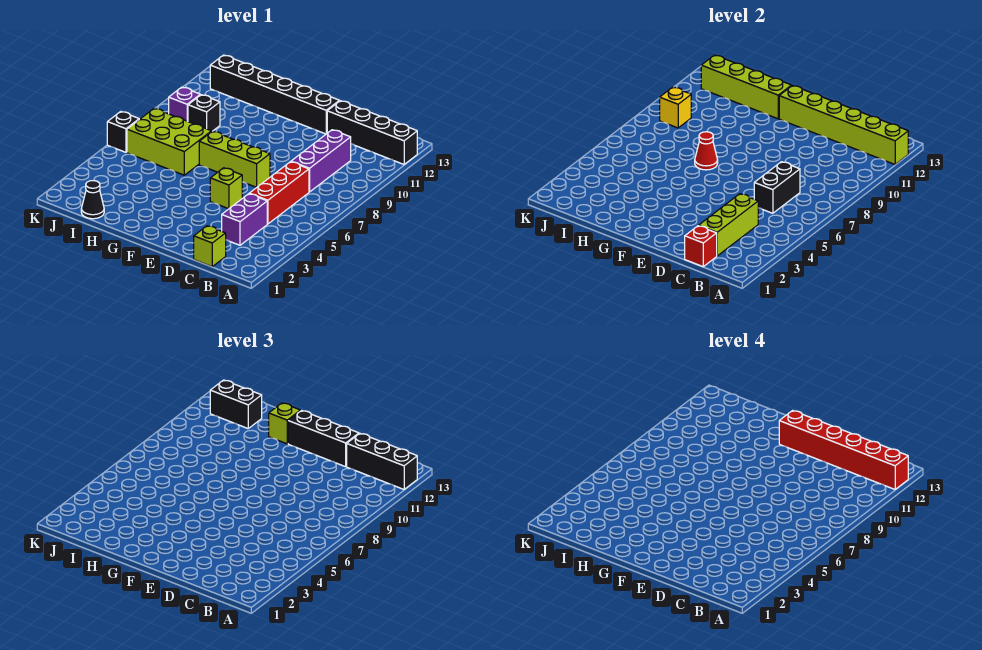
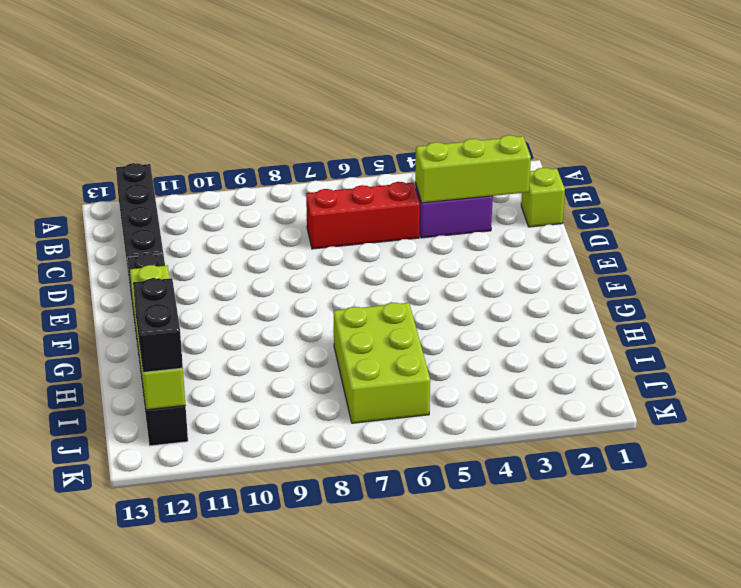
none -> purple brick C8:C10 level 1
none -> lime brick E5 level 1
none -> lime brick E7:G7 level 1

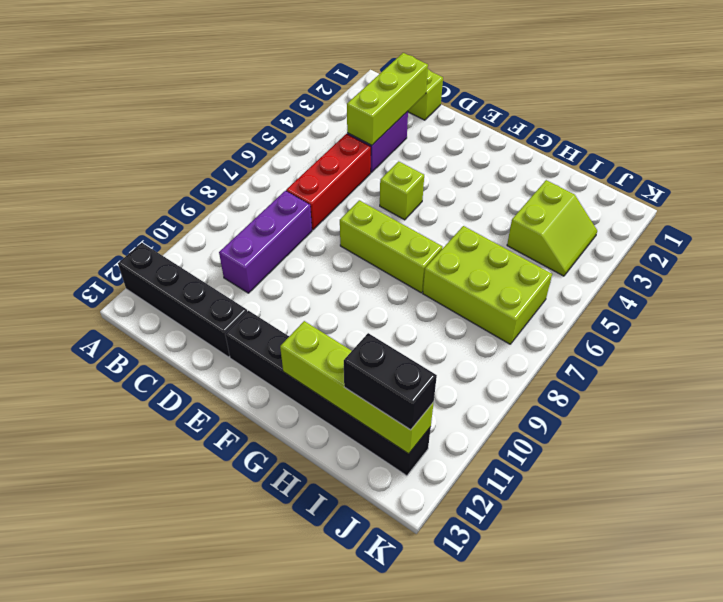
lime slope I3:J4 level 1 top I -> none
none -> black cone I1 level 1
none -> black brick I9 level 1
none -> purple brick J9 level 1

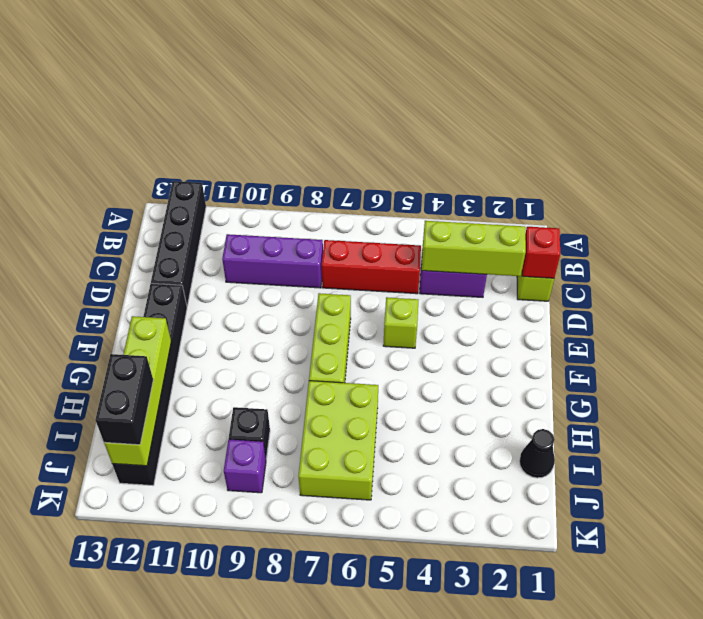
none -> black brick K6 level 1
none -> lime brick A12:F12 level 2
none -> black brick C6:C7 level 2

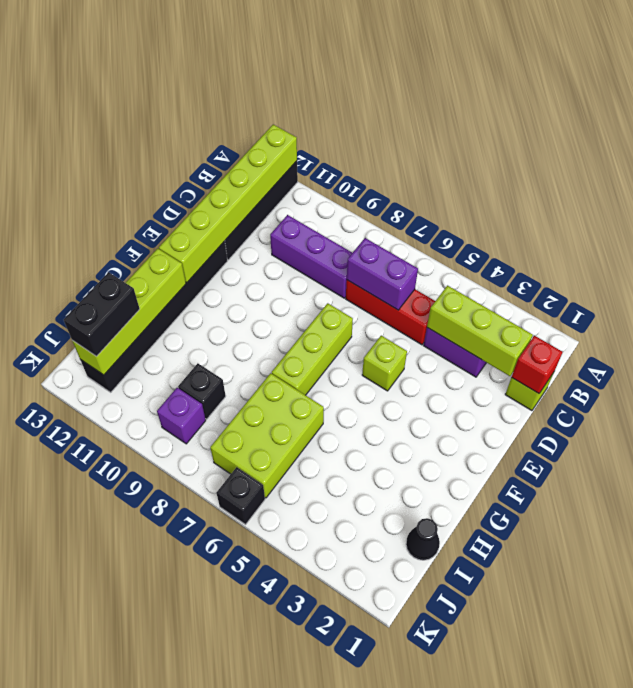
purple brick C6:C7 level 2 -> black brick C6:C7 level 2
none -> red cone G7 level 2
none -> yellow brick J9 level 2
none -> black brick A12:C12 level 3

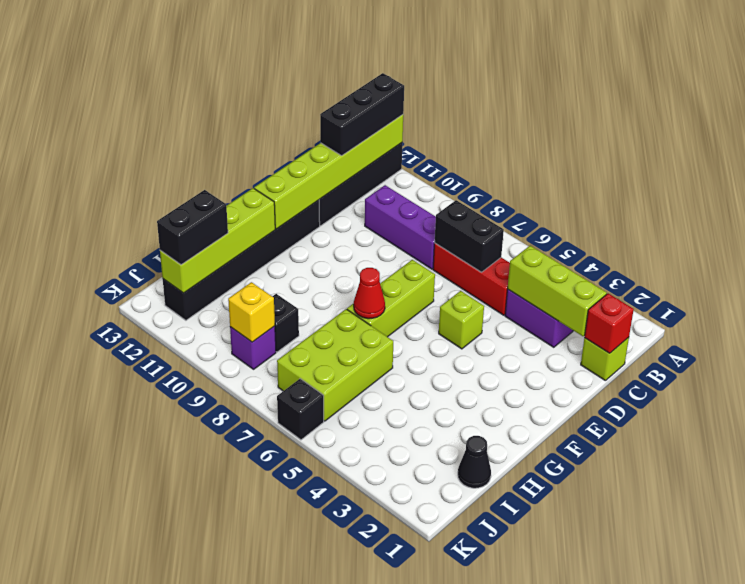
none -> black brick D12:F12 level 3
none -> lime brick G12 level 3
none -> red brick A12:F12 level 4

